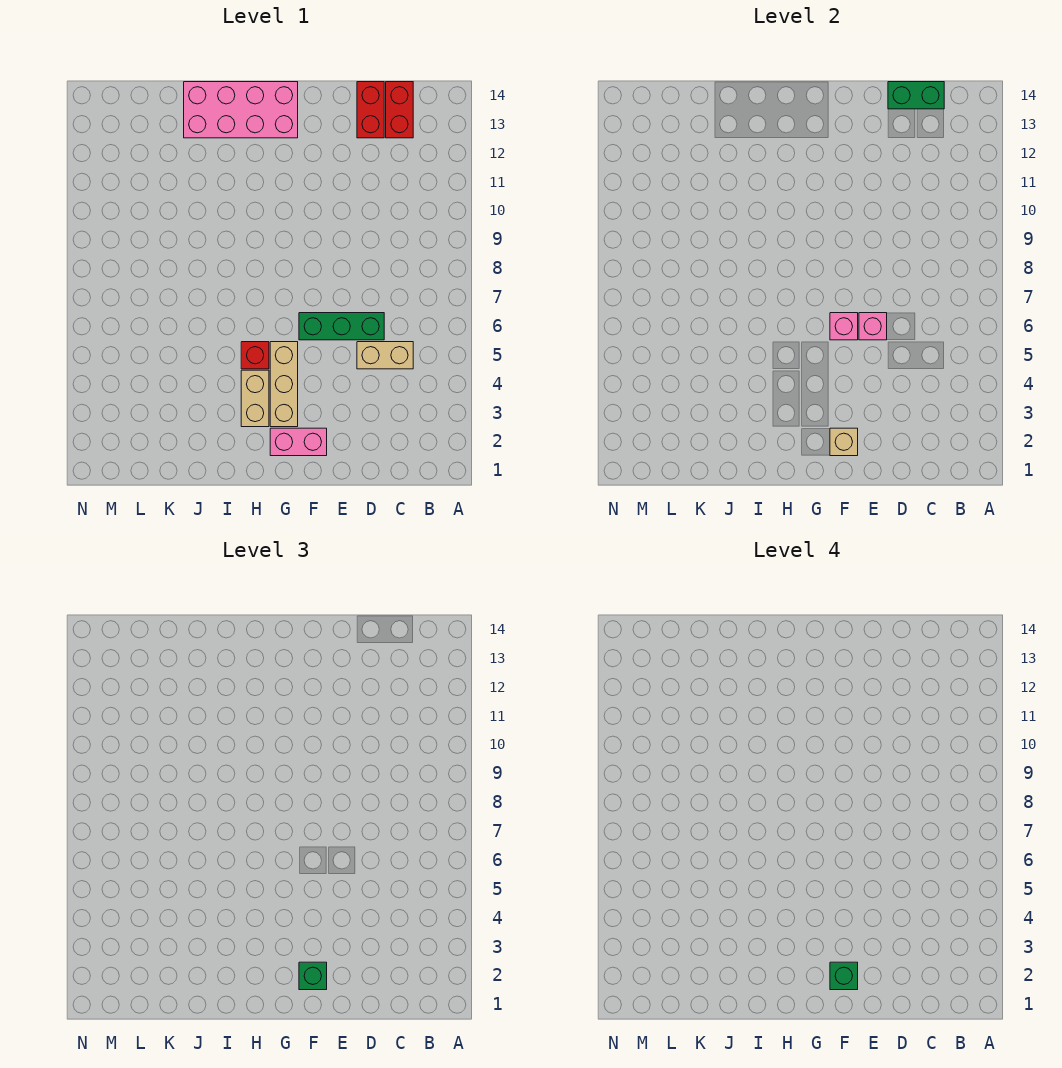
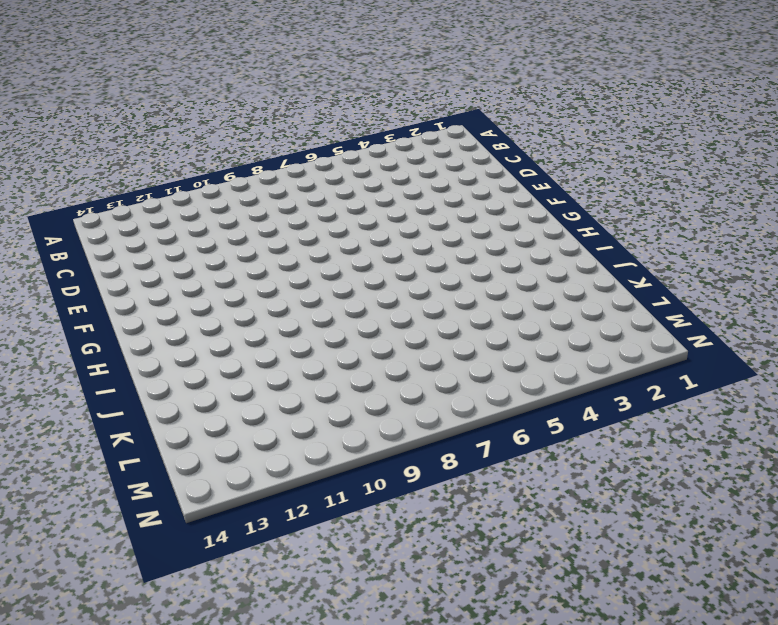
none -> tan brick C5:D5 level 1
none -> red brick C13:C14 level 1
none -> green brick D6:F6 level 1

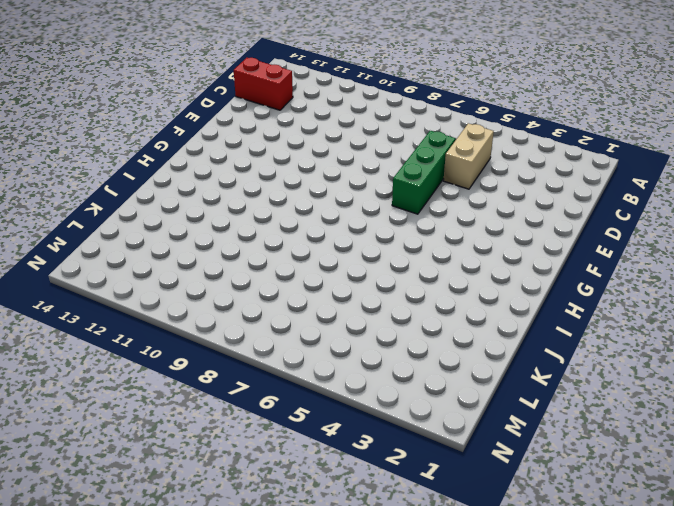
none -> red brick D13:D14 level 1
none -> pink brick F2:G2 level 1
none -> tan brick G3:G5 level 1

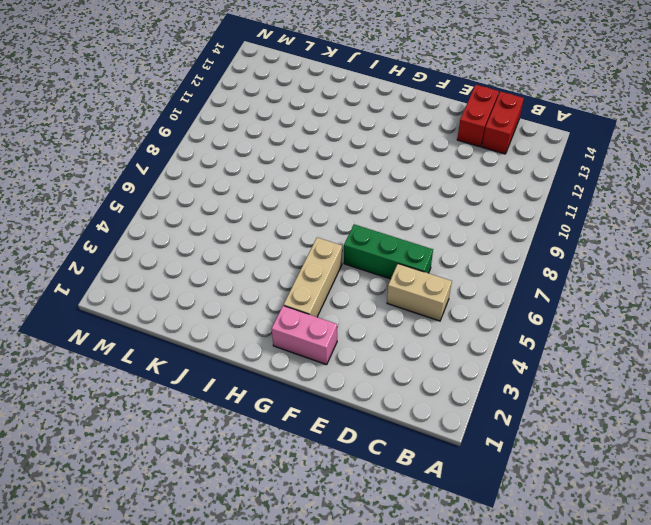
none -> pink brick G13:J14 level 1
none -> tan brick H3:H4 level 1
none -> red brick H5 level 1

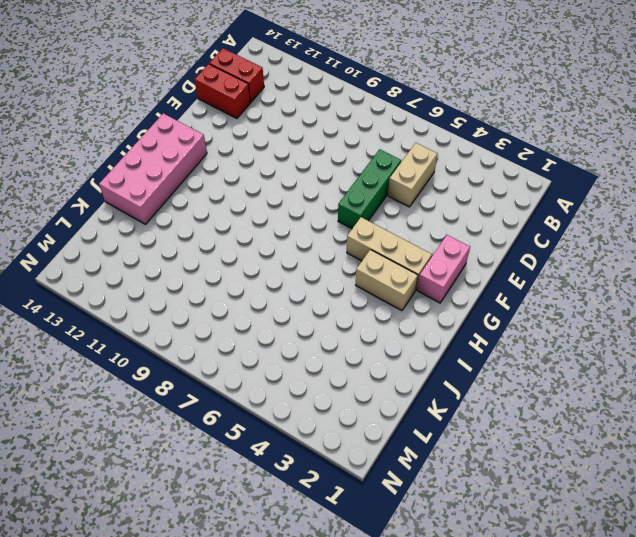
none -> red brick H5 level 1
none -> green brick C14:D14 level 2
none -> pink brick E6 level 2

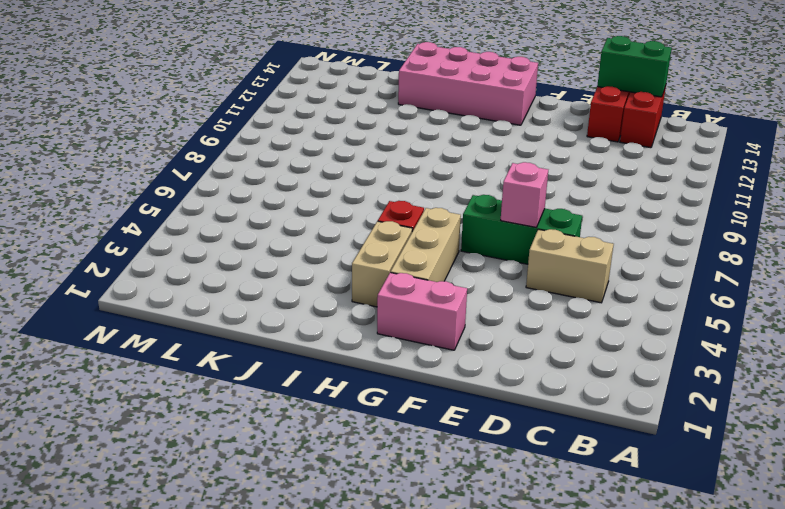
none -> tan brick F2 level 2
none -> pink brick F6 level 2
none -> green brick F2 level 3

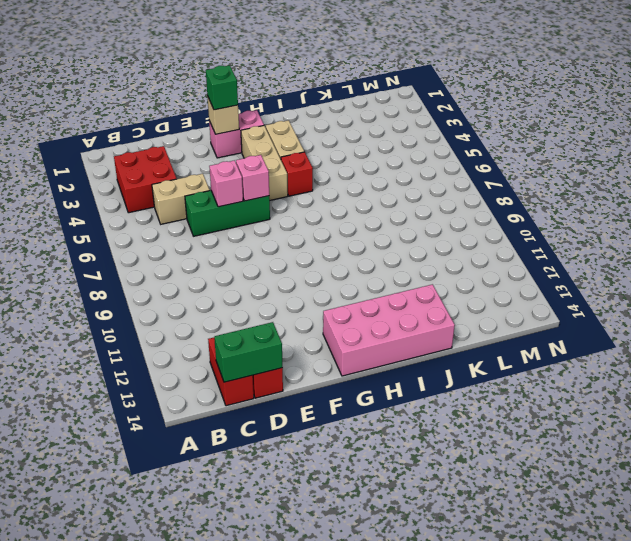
red brick B3:C4 level 1 -> none
none -> green brick F2 level 4

